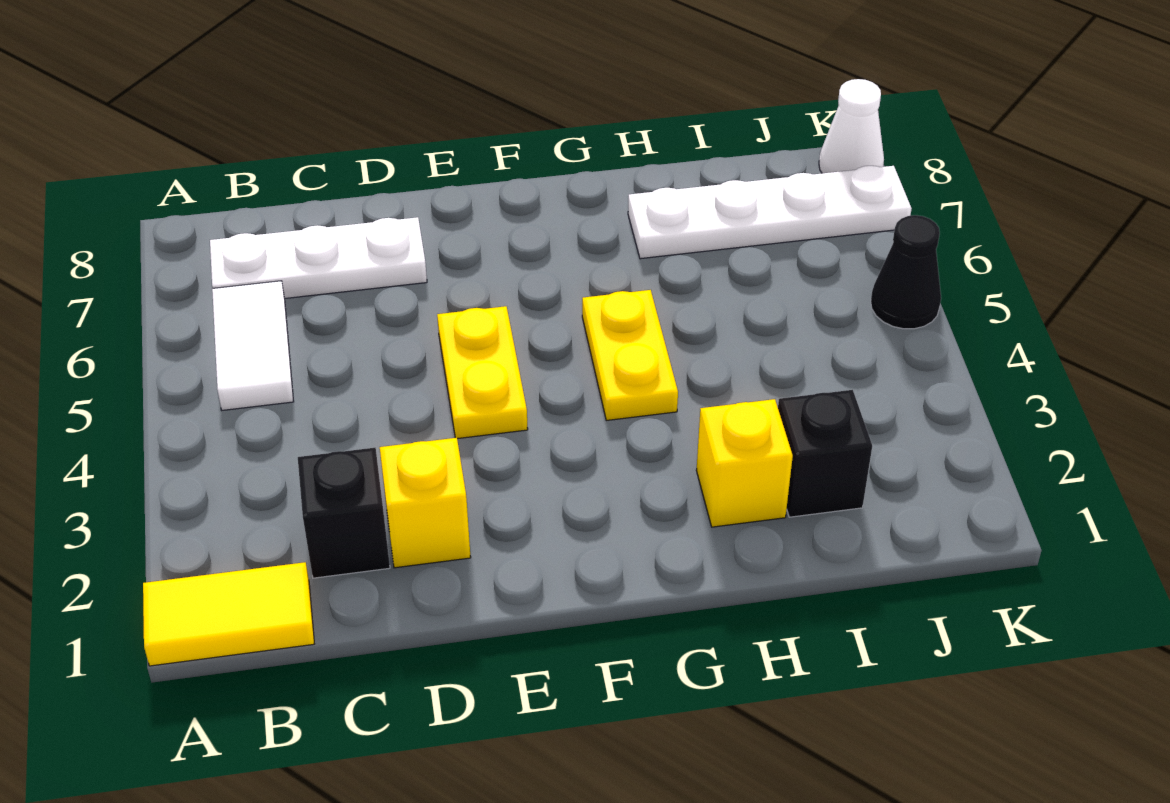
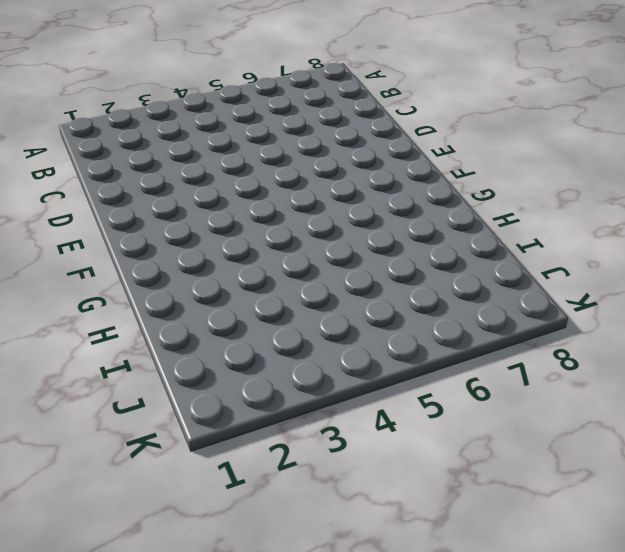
none -> yellow tile A1:B1 level 1
none -> white tile B5:B6 level 1
none -> white plate B7:D7 level 1

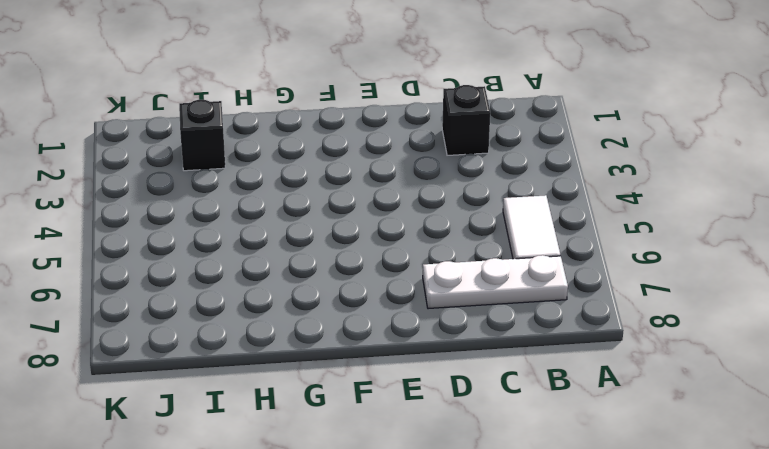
none -> yellow tile A1:B1 level 1
none -> yellow brick D2 level 1
none -> yellow plate E4:E5 level 1

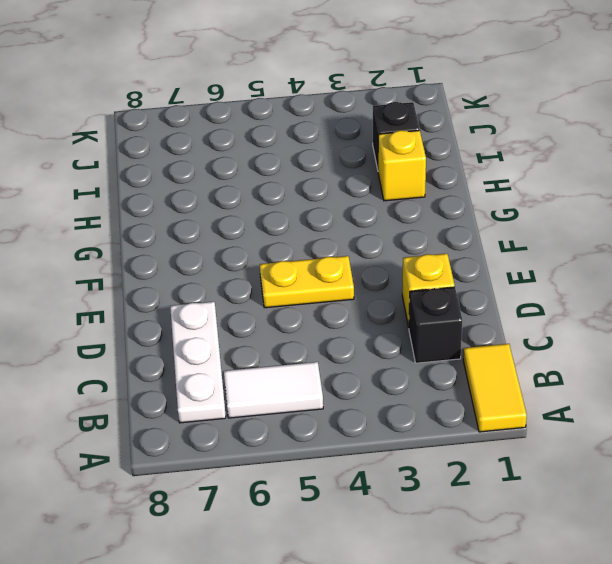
none -> yellow plate G4:G5 level 1
none -> white plate H7:K7 level 1
none -> black cone K5 level 1

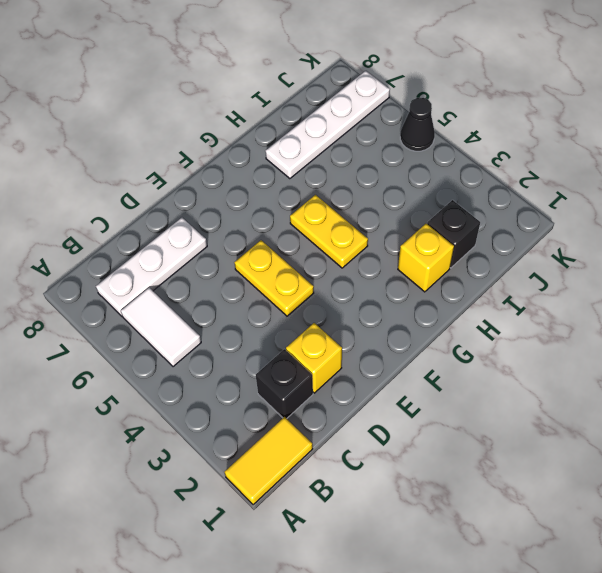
none -> white cone K8 level 1

